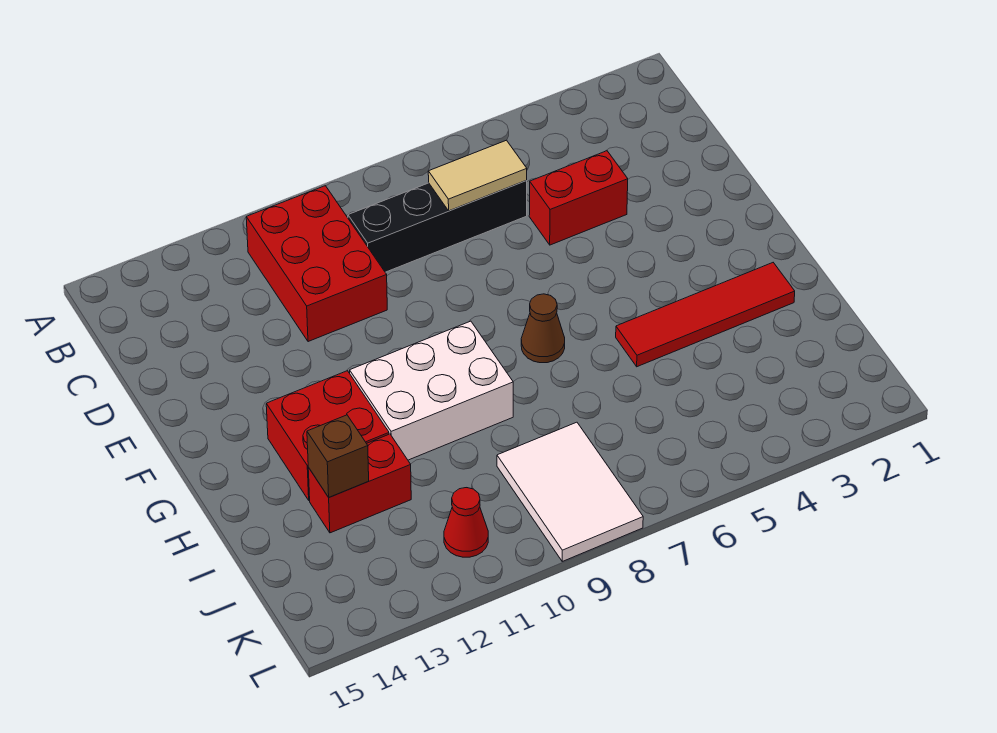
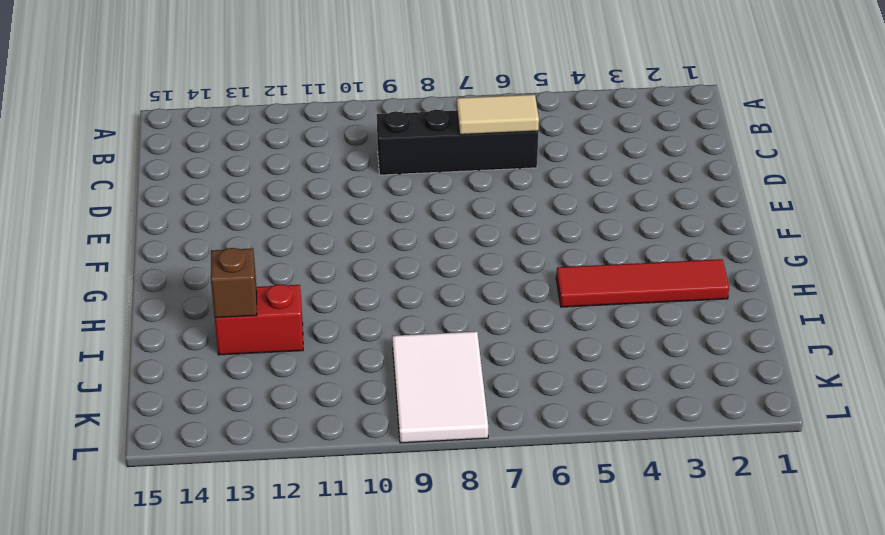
none -> red brick B10:D11 level 1
none -> red brick D4:D5 level 1
none -> brown cone G7 level 1

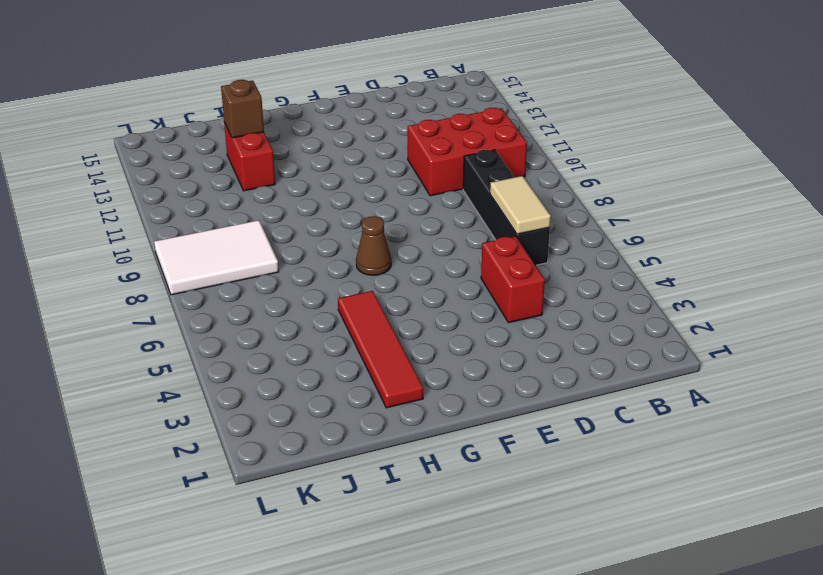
none -> white brick G9:H11 level 1
none -> red brick G12:H13 level 1
none -> red cone K11 level 1

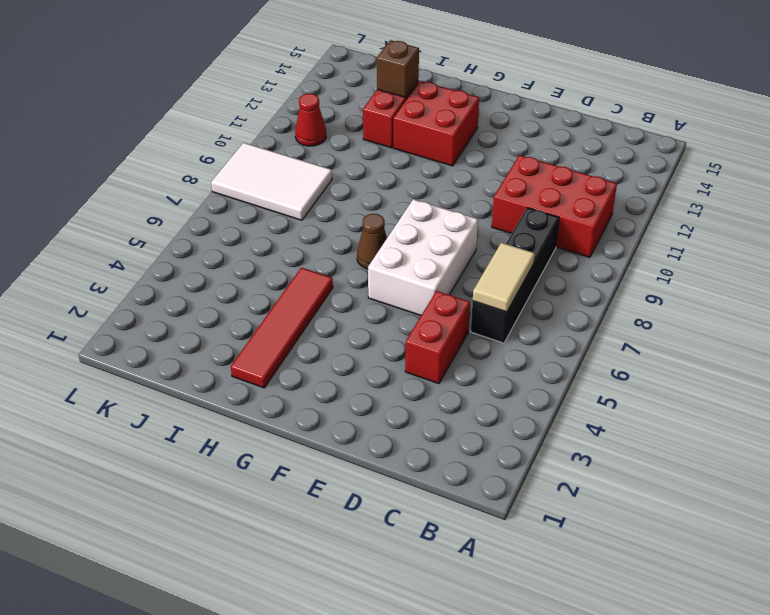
white brick E6:F8 level 1 -> white brick G9:H11 level 1

